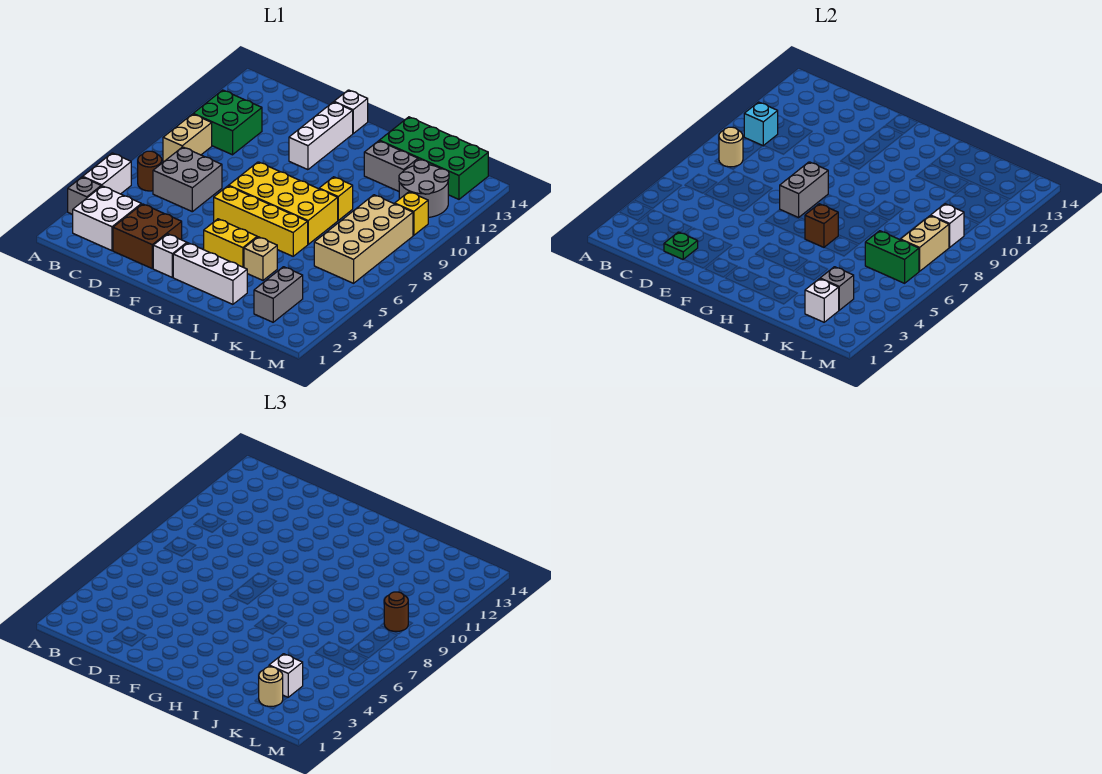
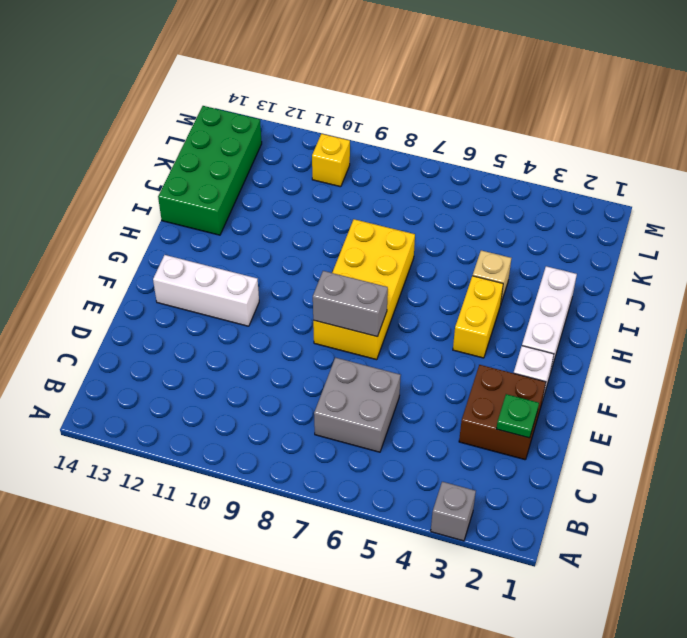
none -> white brick A4:A5 level 1
none -> white brick B2:C3 level 1
none -> brown round brick B6 level 1
none -> tan brick B8:B9 level 1

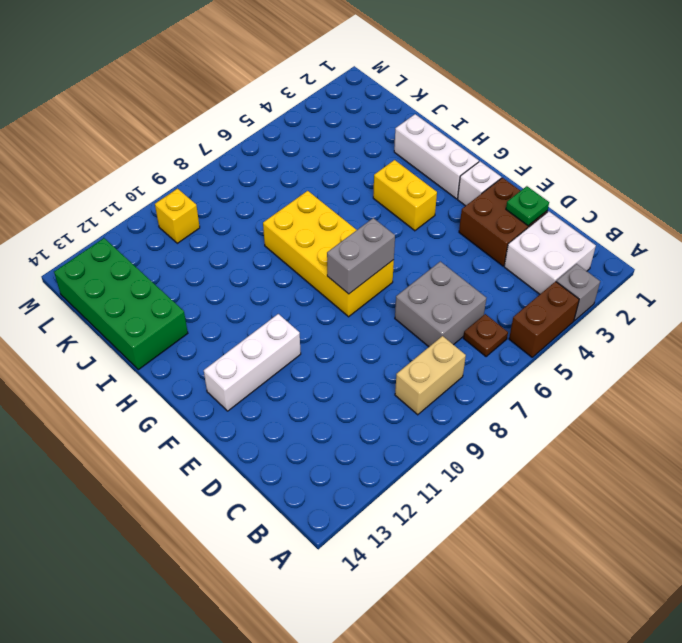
brown brick A4:A5 level 1 -> white brick A4:A5 level 1
brown plate B6 level 1 -> brown round brick B6 level 1
none -> green brick B10:C11 level 1
none -> yellow brick F6:I6 level 1
none -> white brick F14 level 1
none -> tan brick I4 level 1

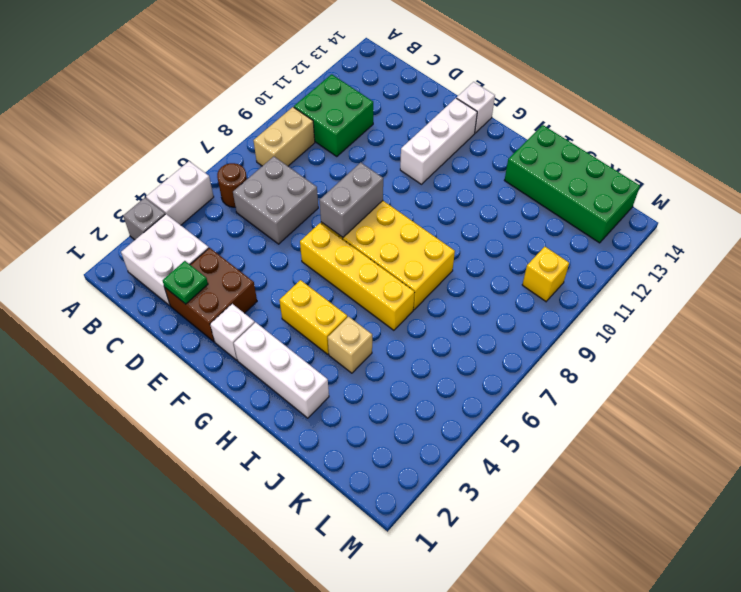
none -> yellow brick I9 level 1
none -> grey brick I12:J12 level 1
none -> grey brick K2:K3 level 1
none -> tan brick K6:L9 level 1

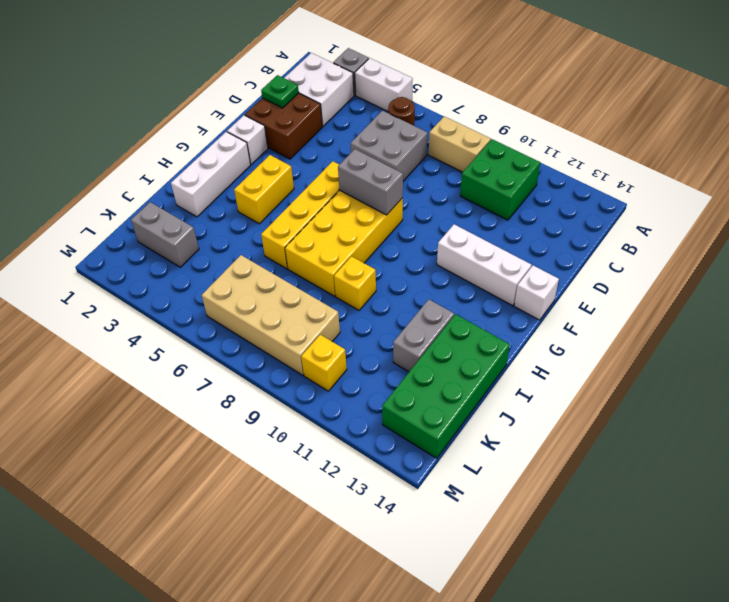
none -> tan brick I4 level 1
none -> grey round brick K11:L12 level 1
none -> tan round brick B8 level 2
none -> cyan brick B10 level 2

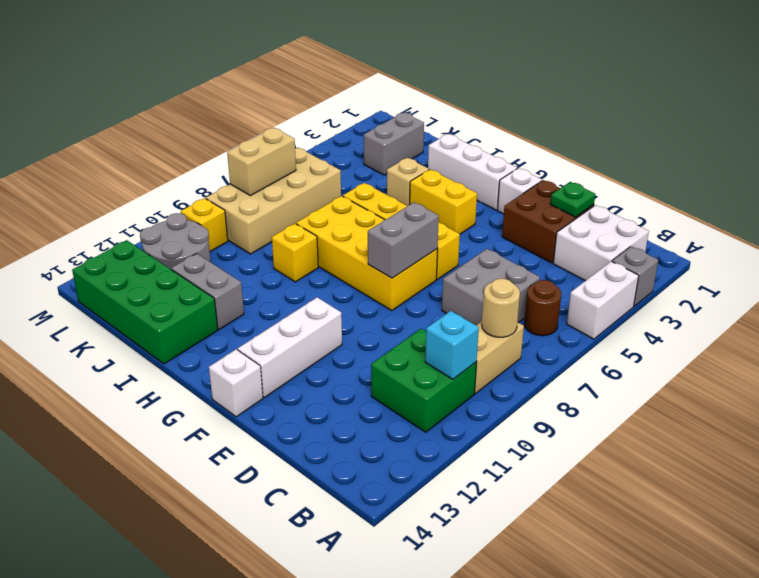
none -> brown brick H6 level 2
none -> white brick K2 level 2
none -> grey brick K3 level 2
none -> green brick K6:L6 level 2

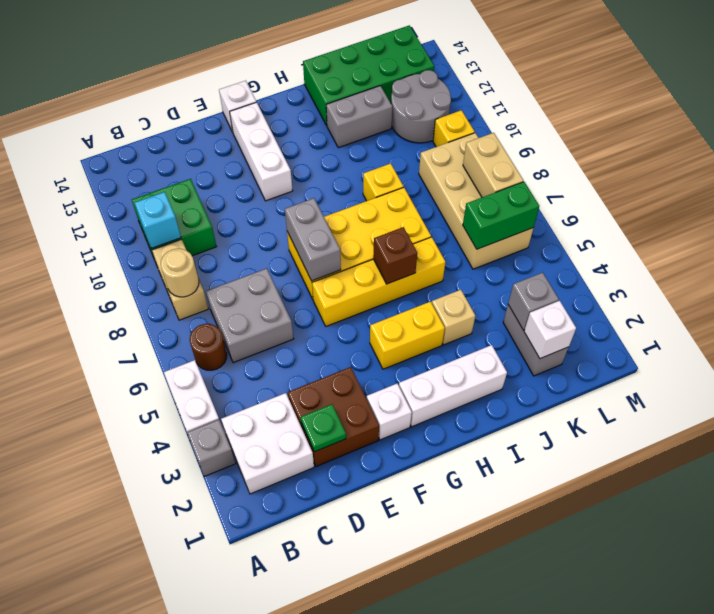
none -> white brick L9 level 2
none -> tan round brick K2 level 3
none -> white brick K3 level 3
none -> brown round brick L9 level 3

